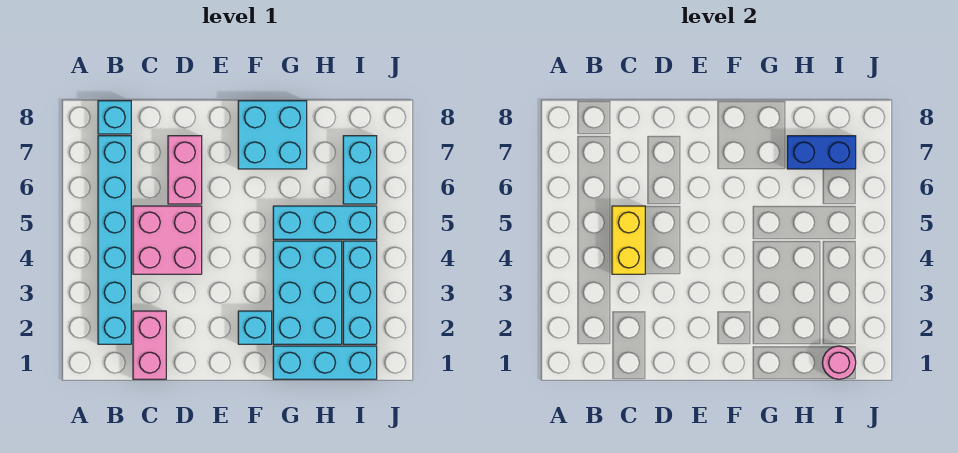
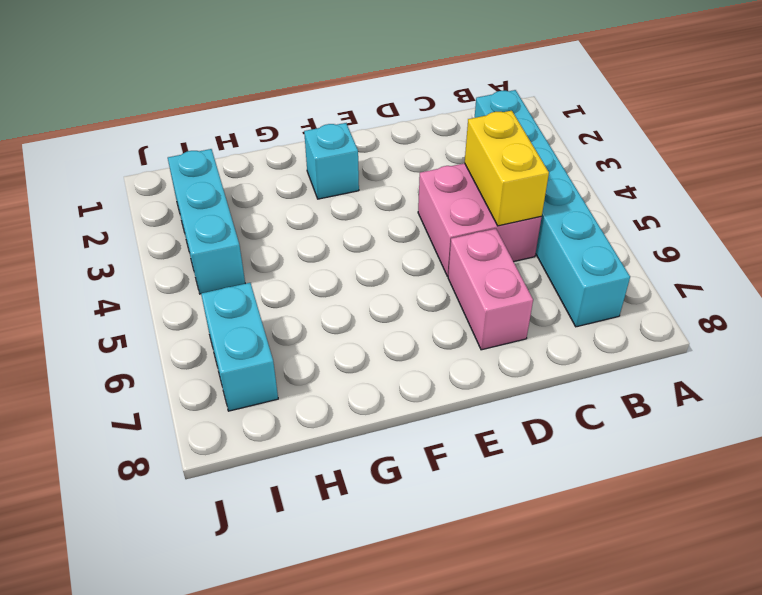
none -> cyan brick B8 level 1
none -> pink brick C1:C2 level 1
none -> cyan brick F7:G8 level 1

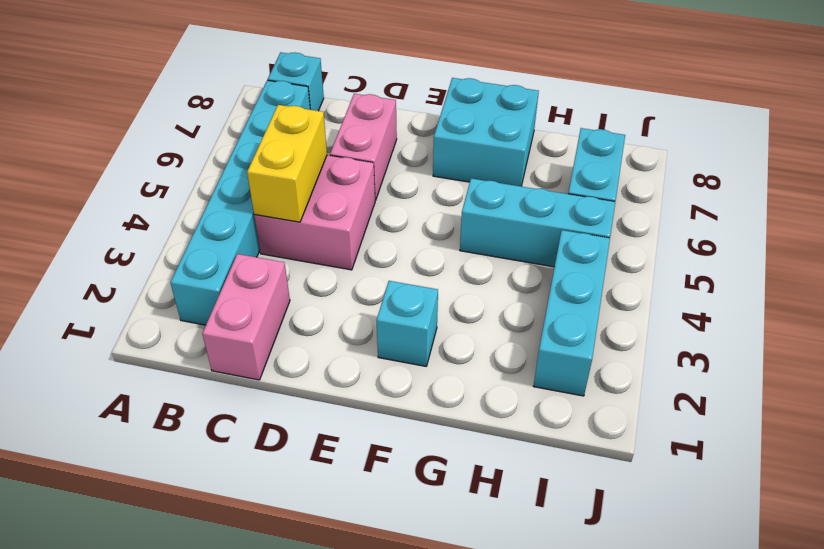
none -> cyan brick G1:I1 level 1
none -> cyan brick G2:H4 level 1
none -> blue brick H7:I7 level 2

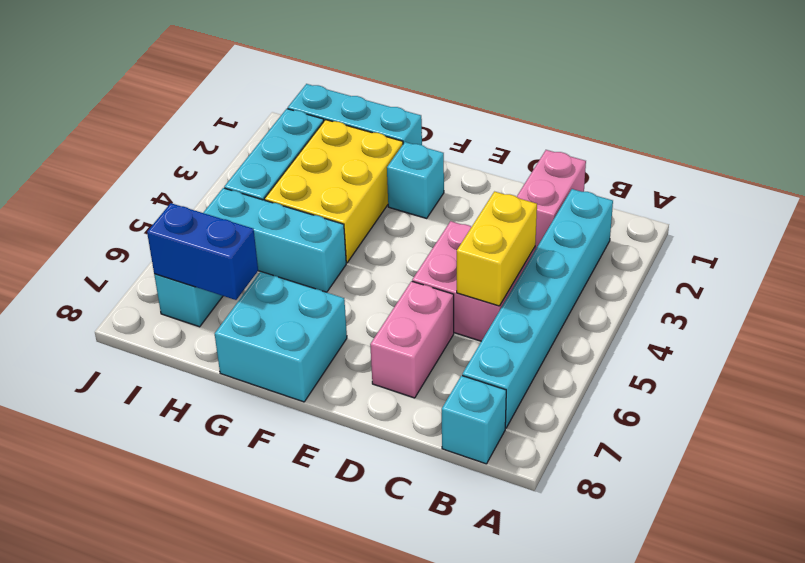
yellow brick G2:H4 level 1 -> cyan brick G2:H4 level 1
none -> pink round brick I1 level 2

